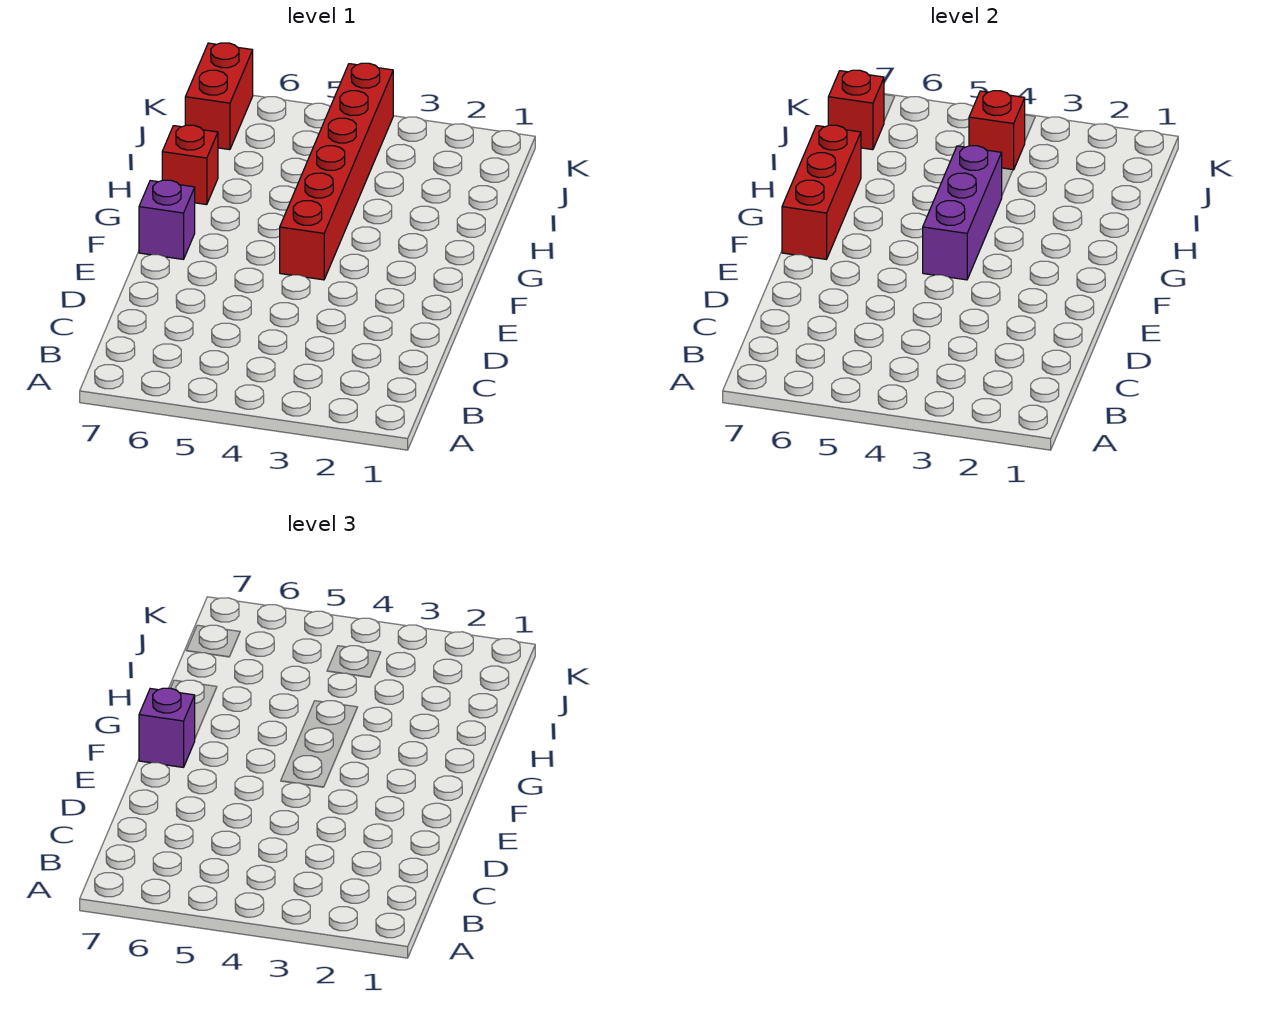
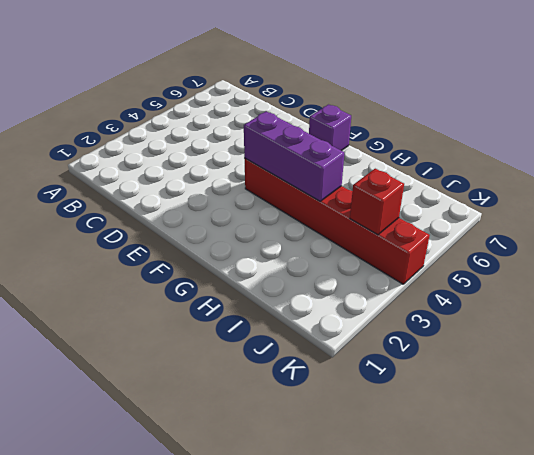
none -> red brick H7 level 1
none -> red brick J7:K7 level 1

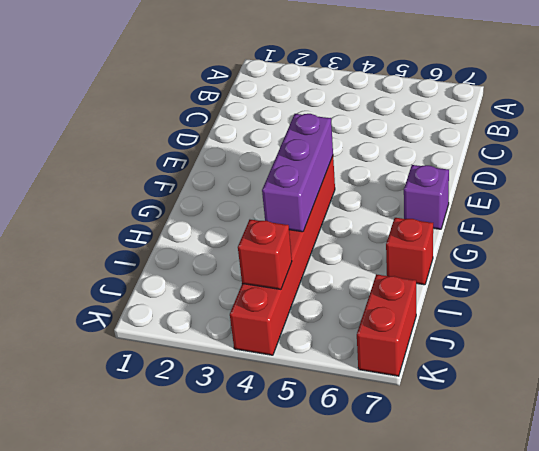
none -> red brick F7:H7 level 2
none -> red brick J7 level 2

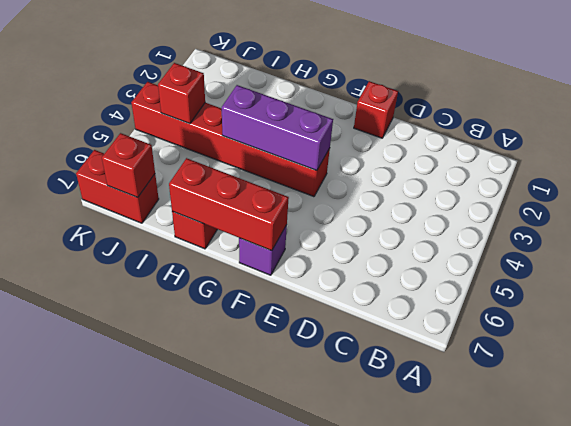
red brick E1 level 1 -> none
none -> purple brick F7 level 3

